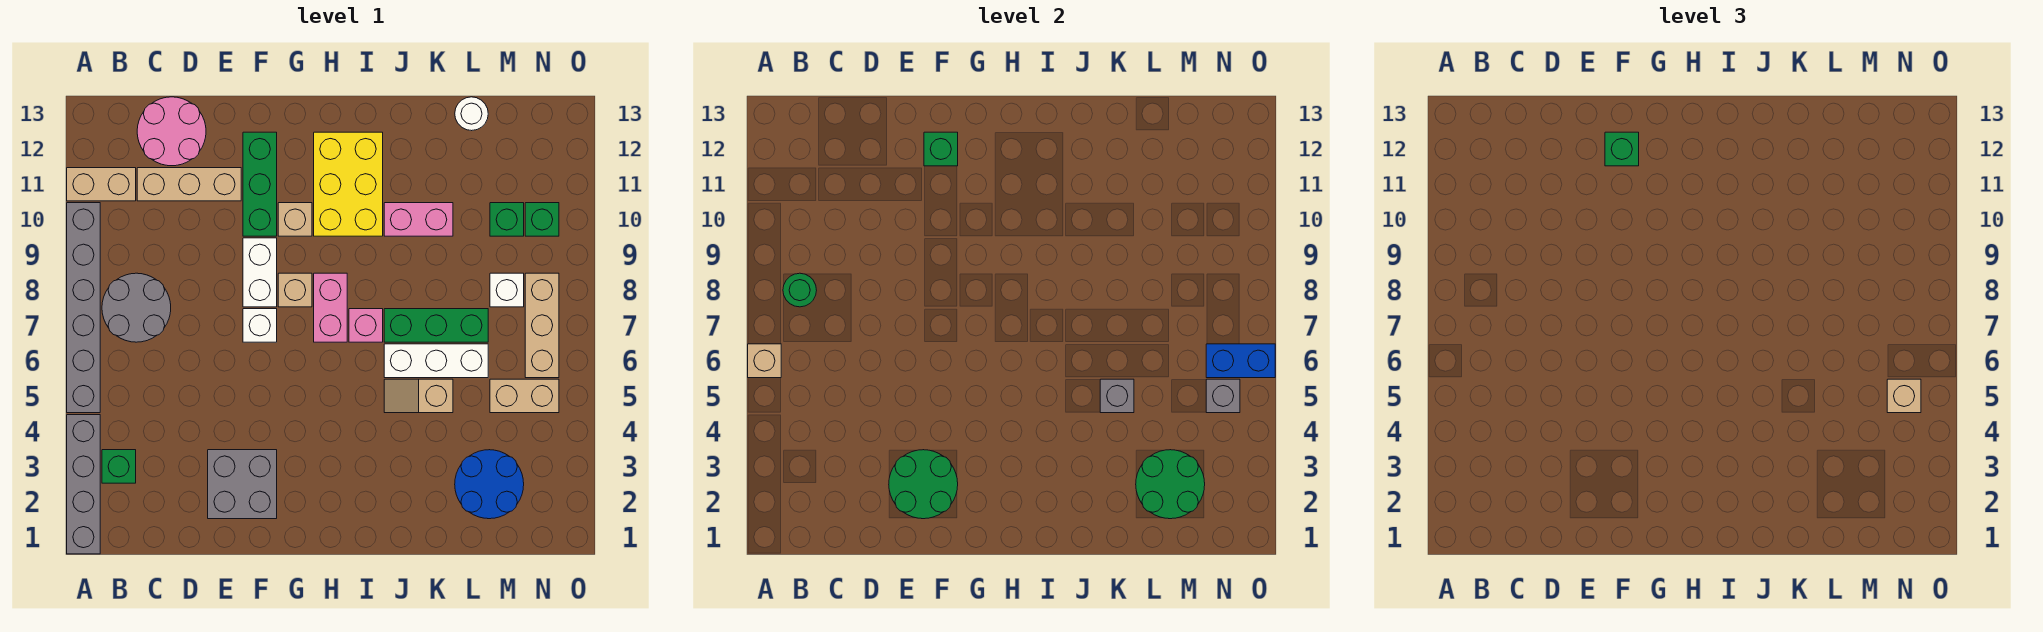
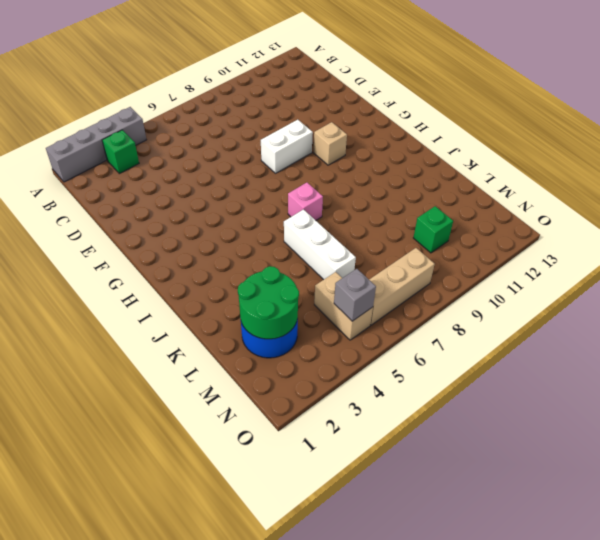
none -> grey brick A5:A10 level 1
none -> tan brick A11:B11 level 1
none -> grey round brick B7:C8 level 1
none -> tan brick C11:E11 level 1

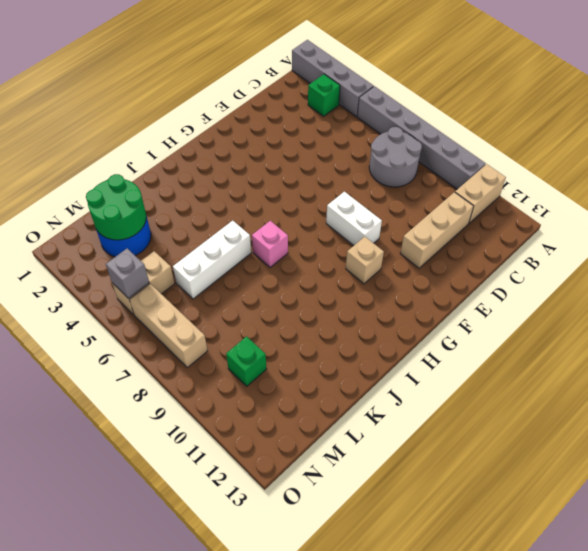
none -> pink round brick C12:D13 level 1
none -> grey brick E2:F3 level 1
none -> white brick F7 level 1
none -> green brick F10:F12 level 1

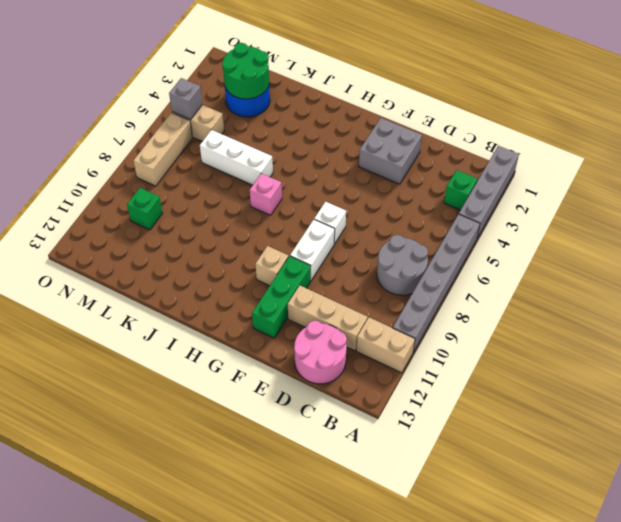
none -> tan brick G8 level 1
none -> pink brick H7:H8 level 1
none -> yellow brick H10:I12 level 1
none -> tan slope J5:K5 level 1 top K

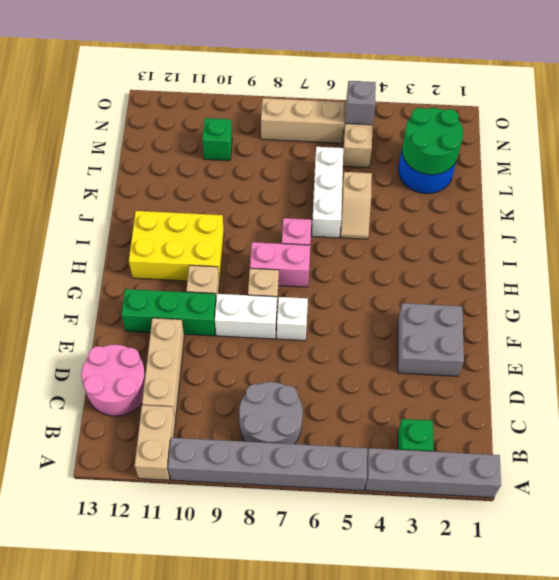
none -> green brick J7:L7 level 1
none -> pink brick J10:K10 level 1
none -> white round brick L13 level 1
none -> white brick M8 level 1

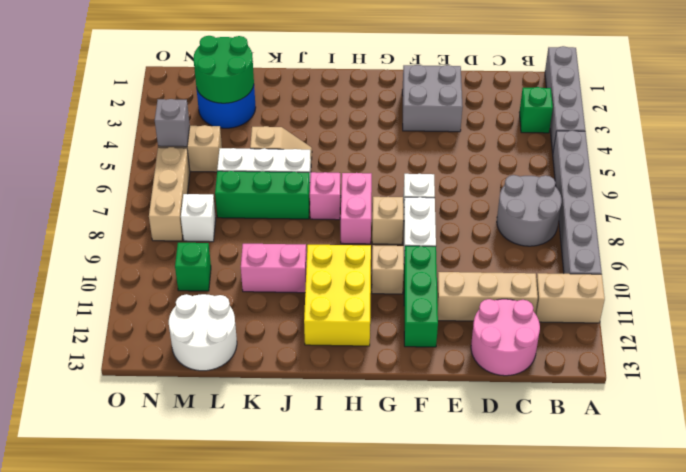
white round brick L12:M13 level 1 -> white round brick L13 level 1
none -> green brick N10 level 1
none -> tan brick A6 level 2
none -> green round brick B8 level 2
none -> green round brick E2:F3 level 2

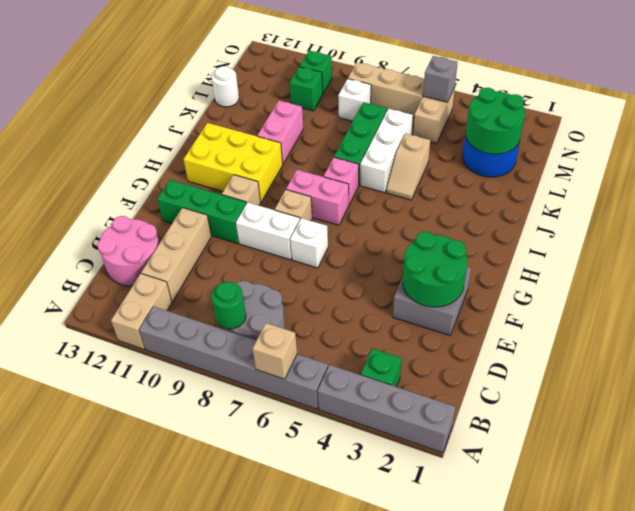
none -> green brick F12 level 2
none -> grey brick K5 level 2
none -> blue brick N6:O6 level 2
none -> green brick F12 level 3

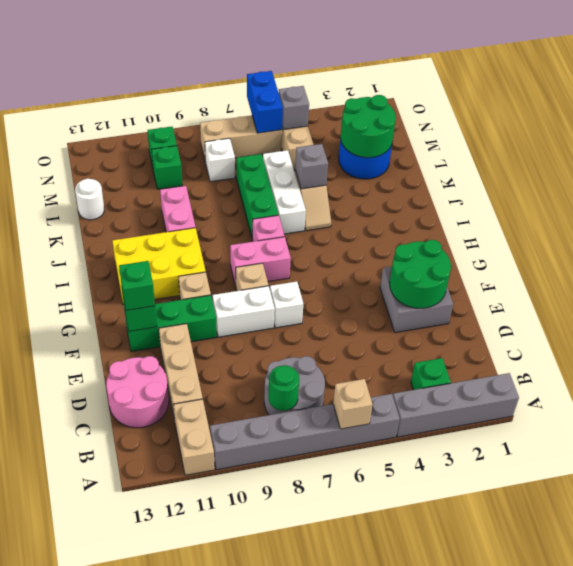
none -> tan brick N5 level 3

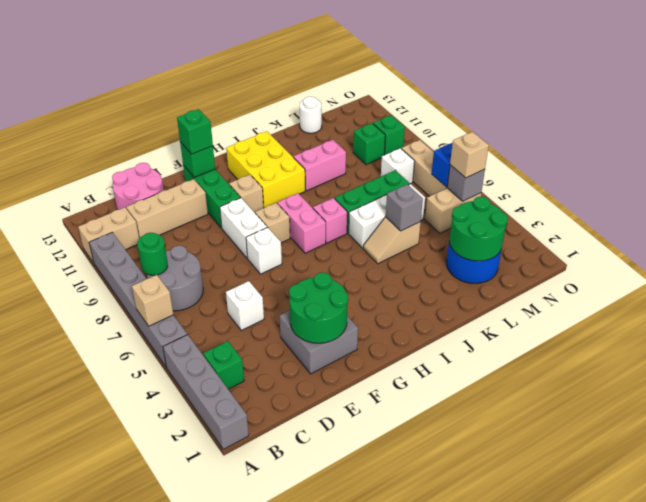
white brick D5 level 1 -> none

